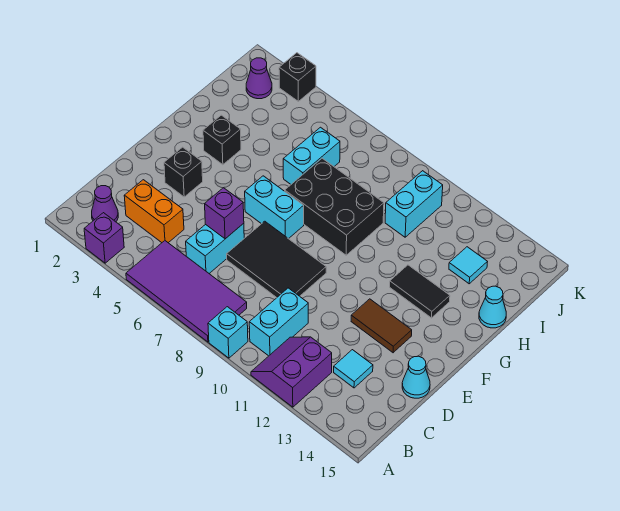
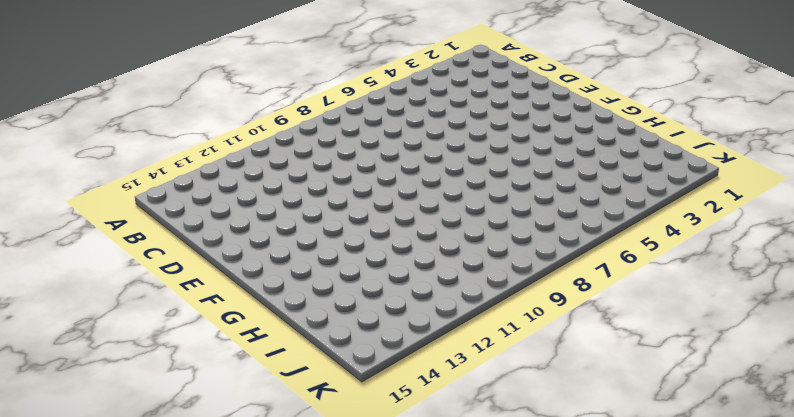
none -> purple brick A3 level 1
none -> purple tile A5:B8 level 1
none -> cyan brick A9 level 1

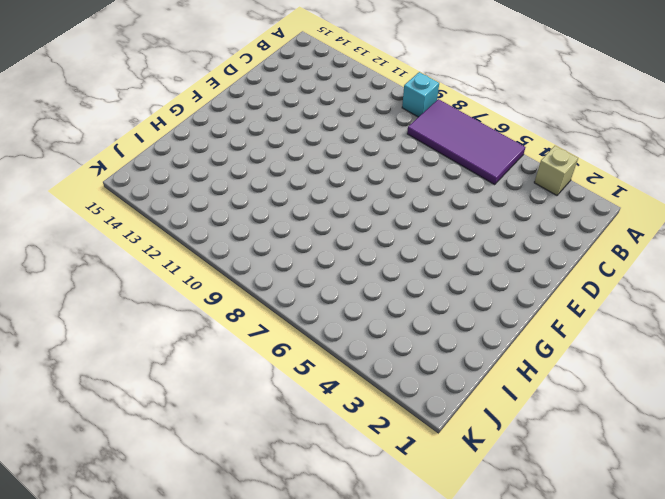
tan brick A3 level 1 -> purple brick A3 level 1
none -> purple slope A11:B12 level 1 top 12
none -> purple cone B2 level 1
none -> cyan brick B10:C10 level 1

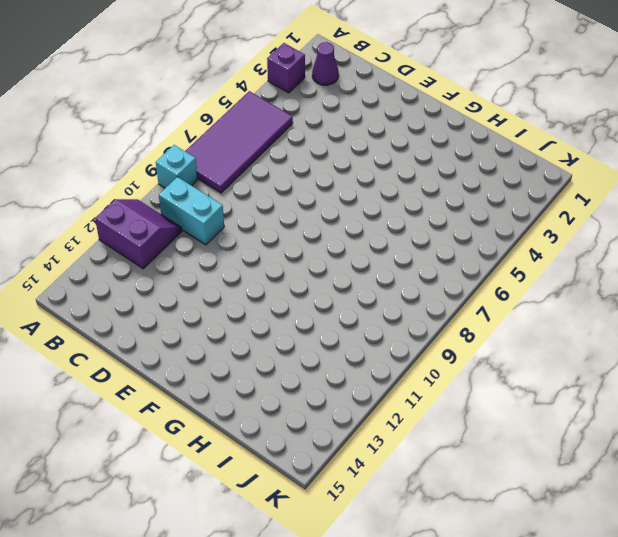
none -> orange brick C3:C4 level 1
none -> cyan brick C6:D6 level 1
none -> cyan tile C13 level 1

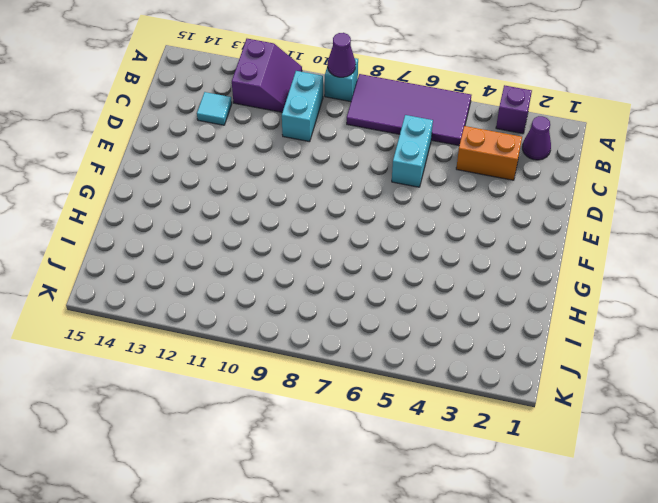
purple cone A9 level 2 -> purple cone J2 level 1
none -> black tile D7:E9 level 1
none -> cyan cone D15 level 1
none -> black brick E3 level 1

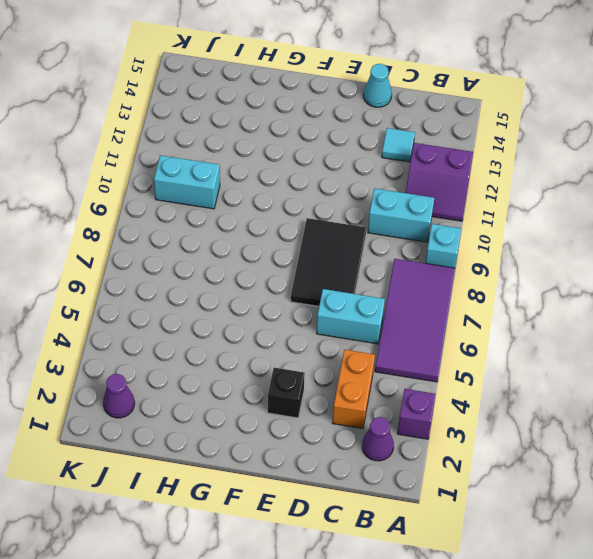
none -> brown tile E12:E13 level 1
none -> cyan brick F6:F7 level 1
none -> black brick G3 level 1

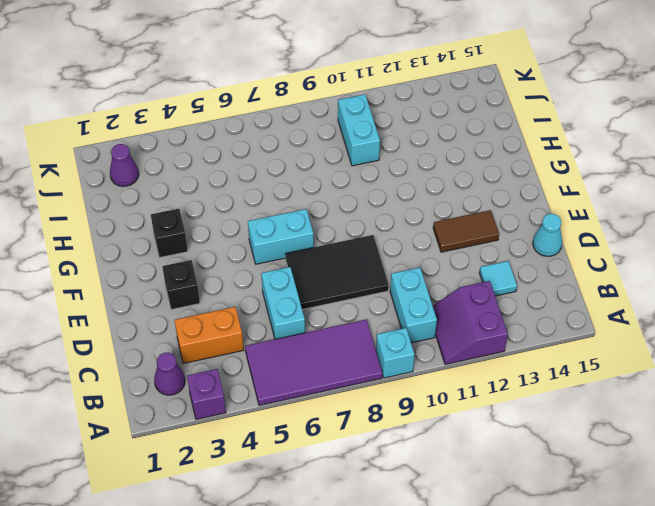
none -> black brick G7:H9 level 1
none -> black tile G12:G13 level 1
none -> cyan brick H6:I6 level 1

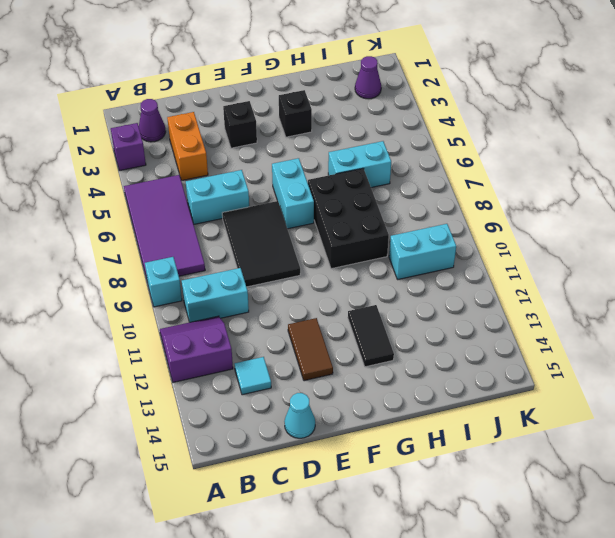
none -> cyan cone H15 level 1
none -> cyan tile I13 level 1
none -> black brick K3 level 1

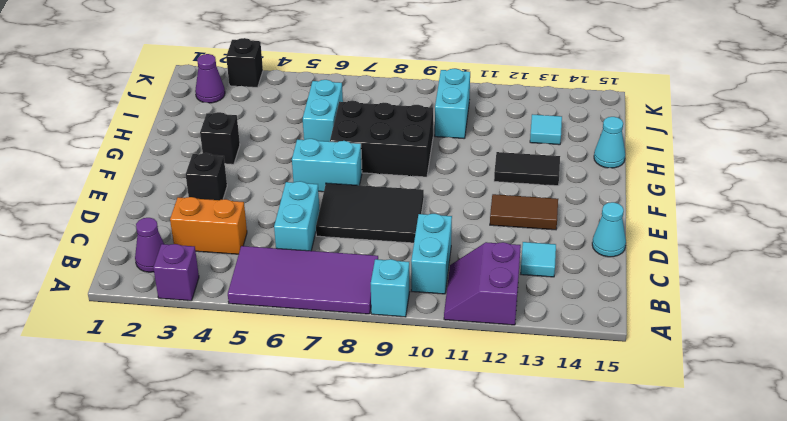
none -> purple brick D6 level 2

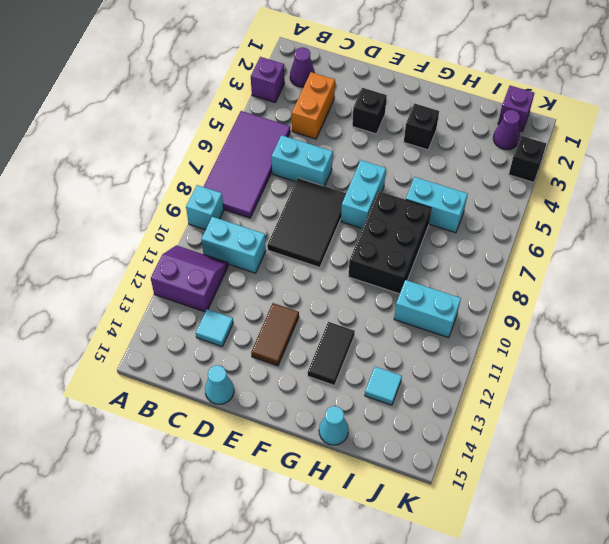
purple brick J1 level 1 -> purple brick D6 level 2

